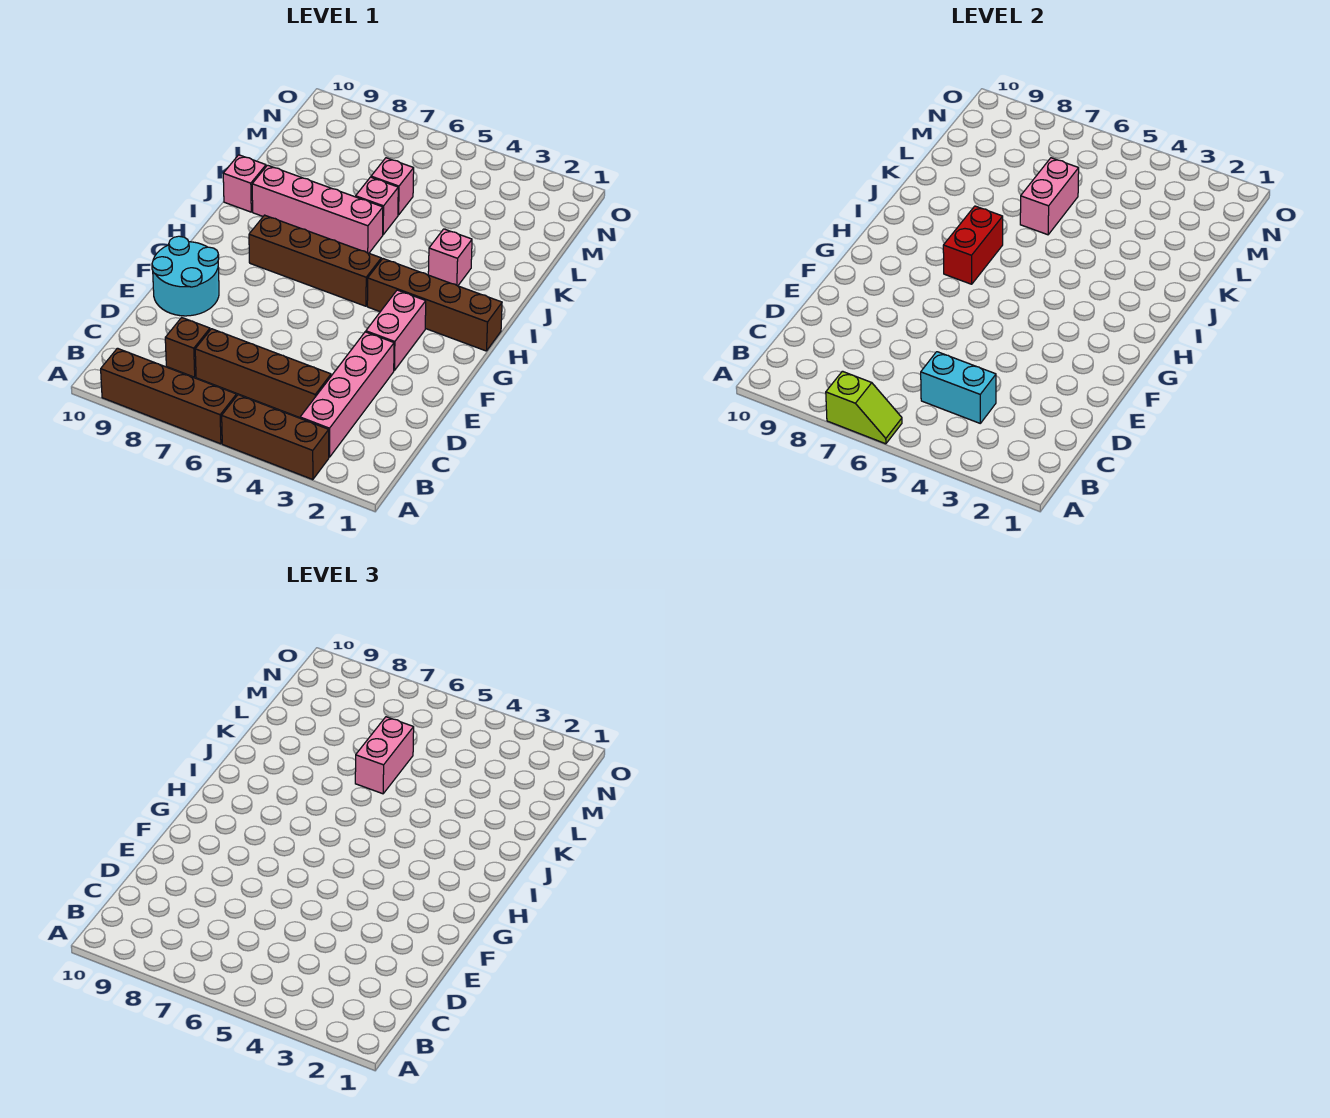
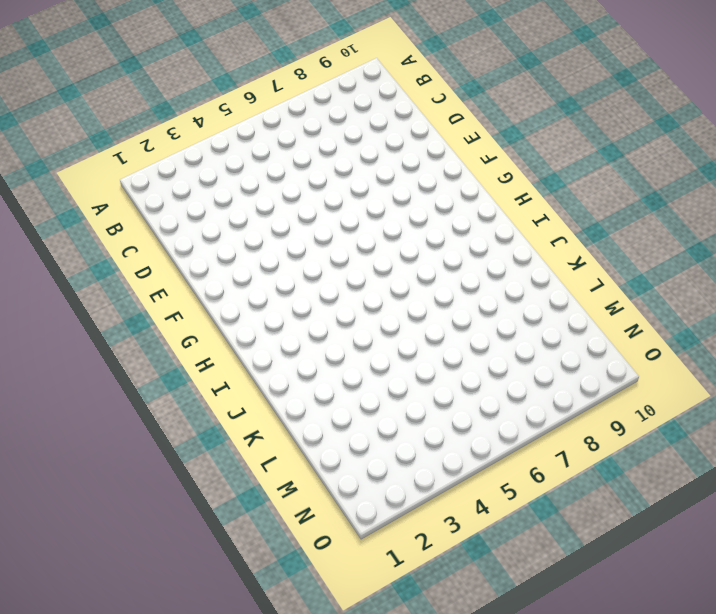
none -> brown brick A3:A5 level 1
none -> brown brick A6:A9 level 1
none -> pink brick B3:E3 level 1

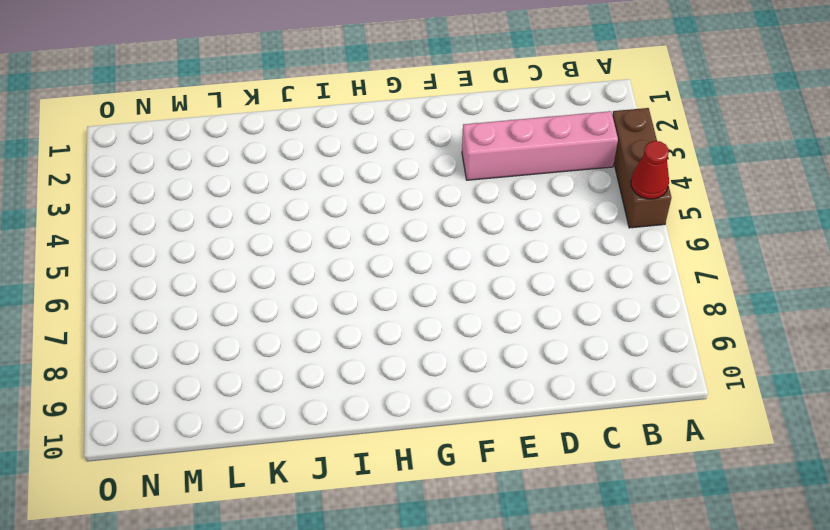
red cone A5 level 2 -> none
none -> brown brick A6:A9 level 1
none -> brown brick C4:C7 level 1
none -> brown brick C8 level 1

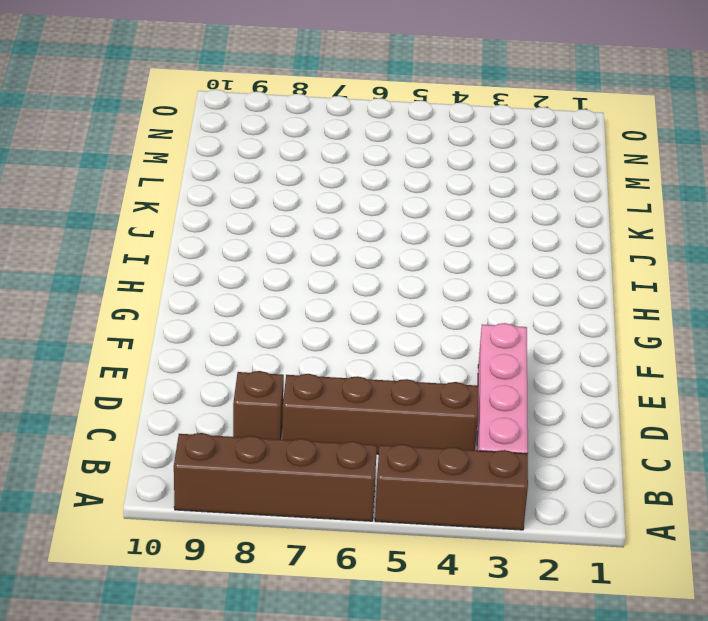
none -> cyan round brick E9:F10 level 1
none -> pink brick F3:G3 level 1
none -> brown brick H1:H4 level 1

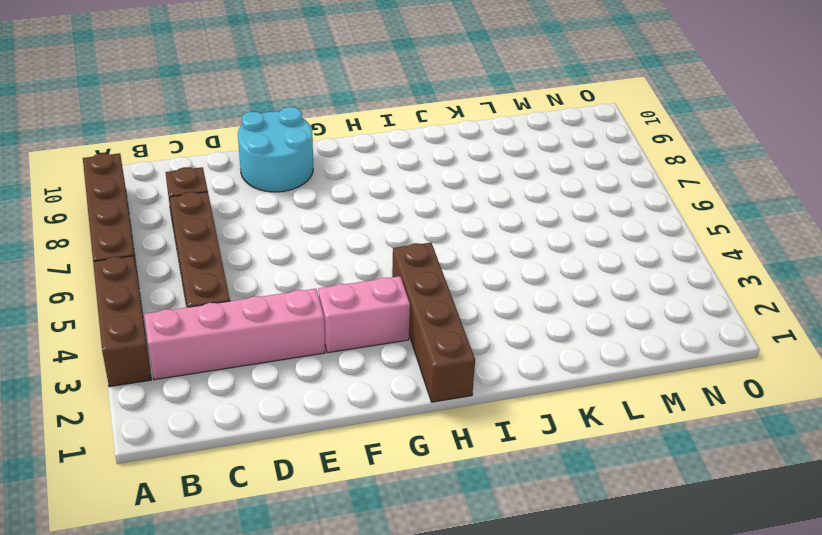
none -> brown brick H5:H8 level 1
none -> pink brick J3 level 1
none -> pink brick J6:J9 level 1

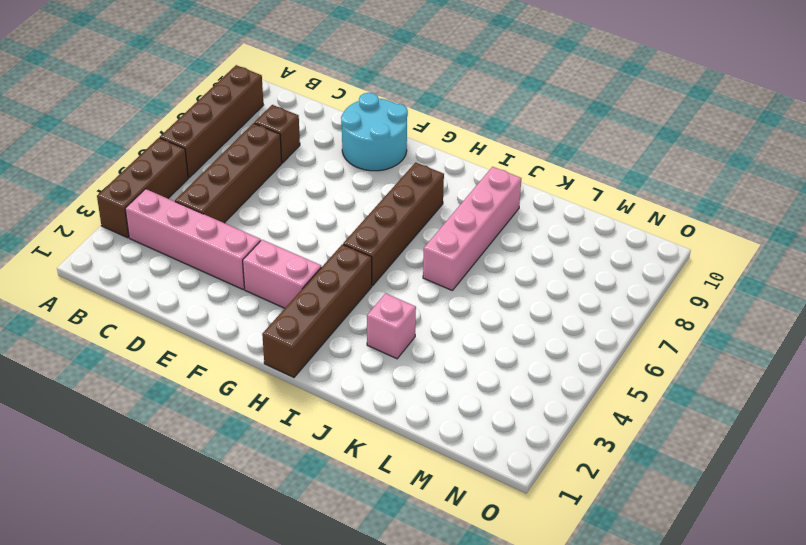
none -> pink brick J10 level 1
none -> pink brick K6 level 1
none -> pink brick L6 level 1

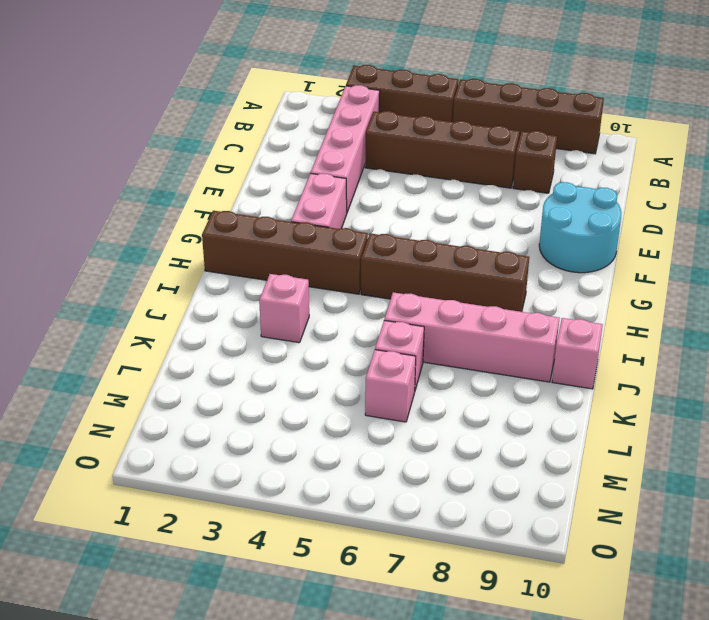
none -> lime slope A6:A7 level 2 top 7
none -> cyan brick C4:C5 level 2
none -> red brick H7:I7 level 2

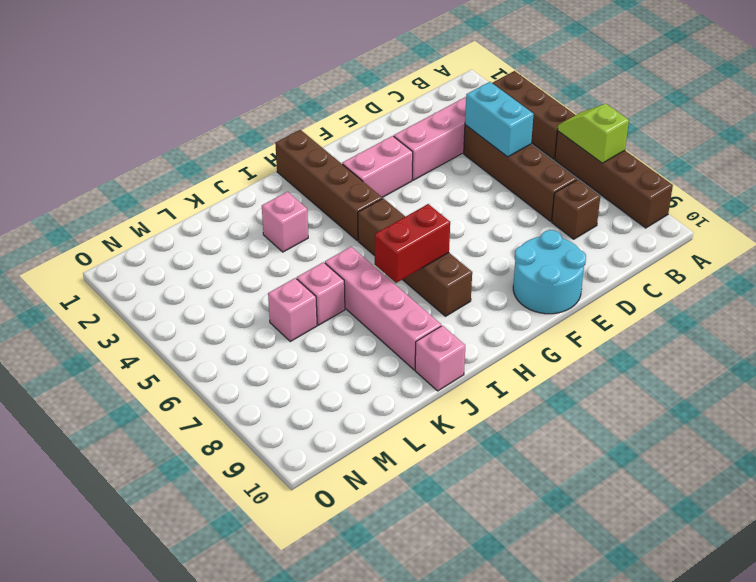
none -> pink brick K6:L6 level 2
none -> pink brick K6:L6 level 3

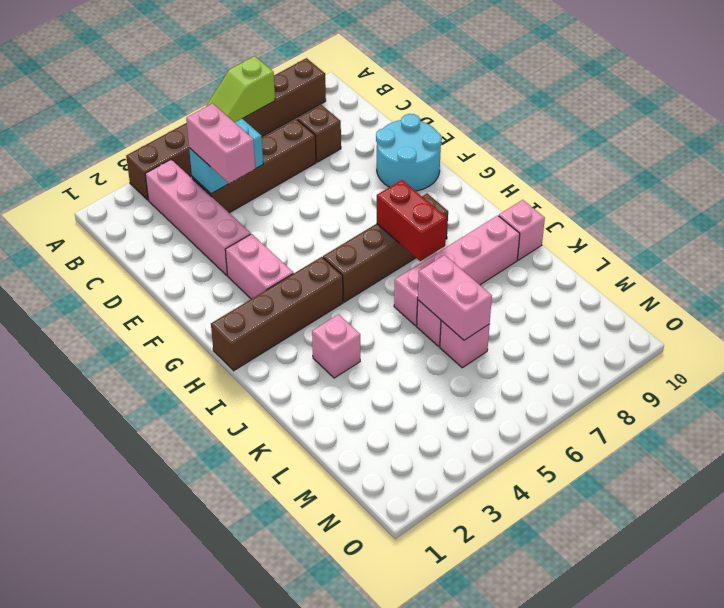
pink brick C4:D4 level 3 -> pink brick K6:L6 level 3

